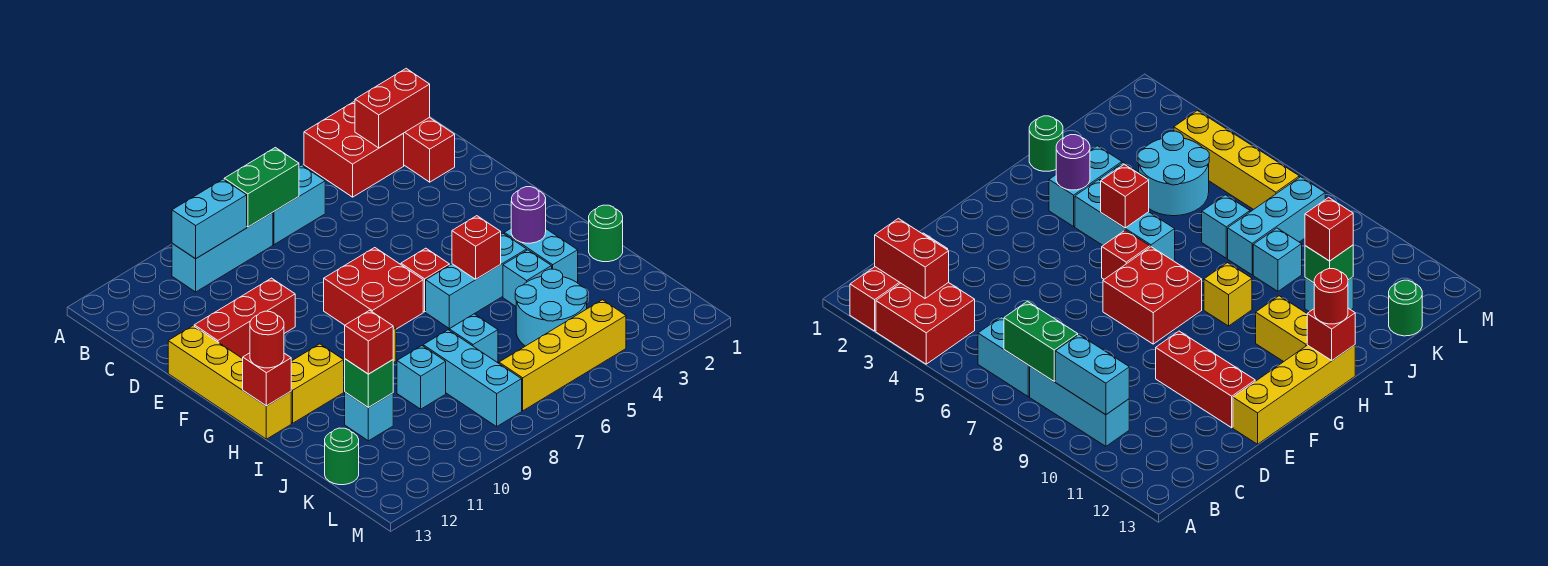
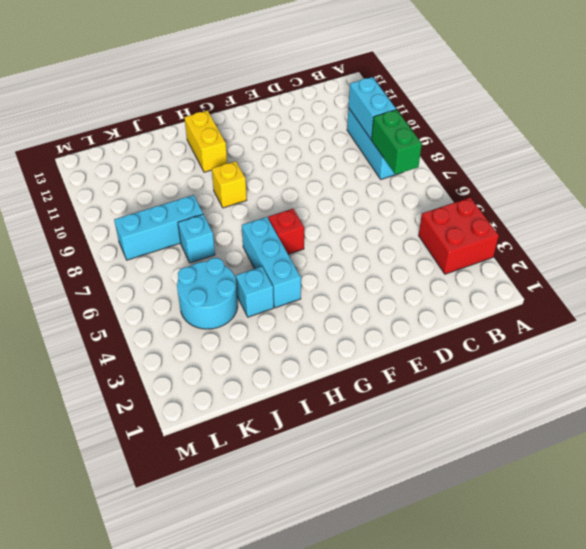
none -> red brick A2:C2 level 1
none -> cyan brick B6:B7 level 1
none -> red brick E10:E12 level 1
none -> yellow brick E13:H13 level 1

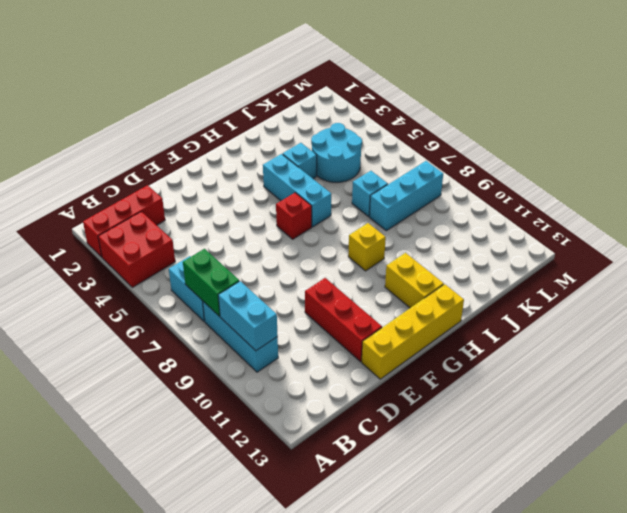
none -> red brick F7:G8 level 1
none -> cyan brick H3:I3 level 1
none -> green round brick I1 level 1
none -> cyan brick J9 level 1

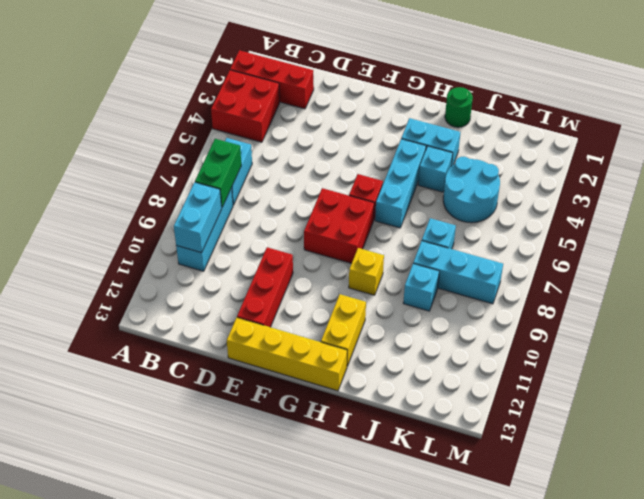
none -> cyan brick J11 level 1
none -> green round brick K13 level 1
none -> yellow brick L4:L7 level 1
none -> red brick B2:B3 level 2

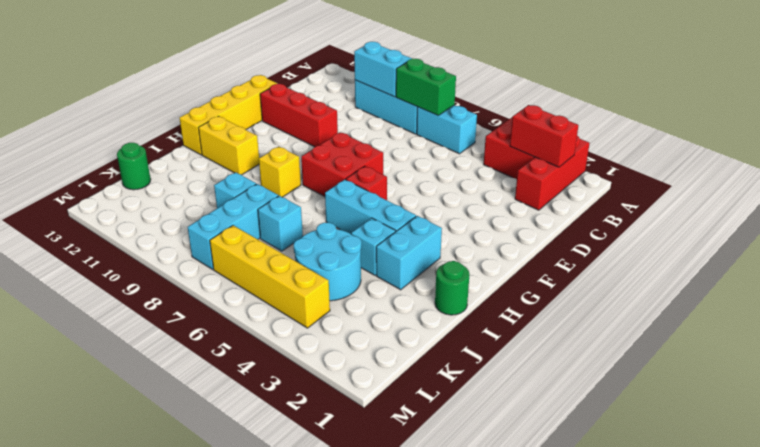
none -> cyan brick J11 level 1
none -> purple round brick H3 level 2
none -> red brick H5 level 2
none -> red brick H13 level 2

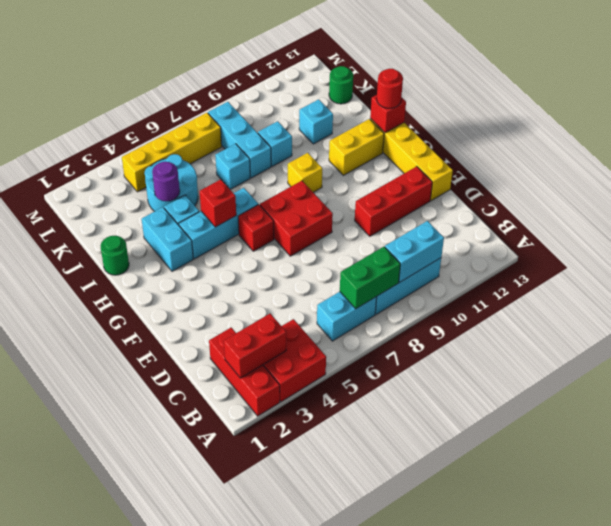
purple round brick J4 level 2 -> purple round brick H3 level 2
none -> green brick J11 level 2
none -> red brick J11 level 3

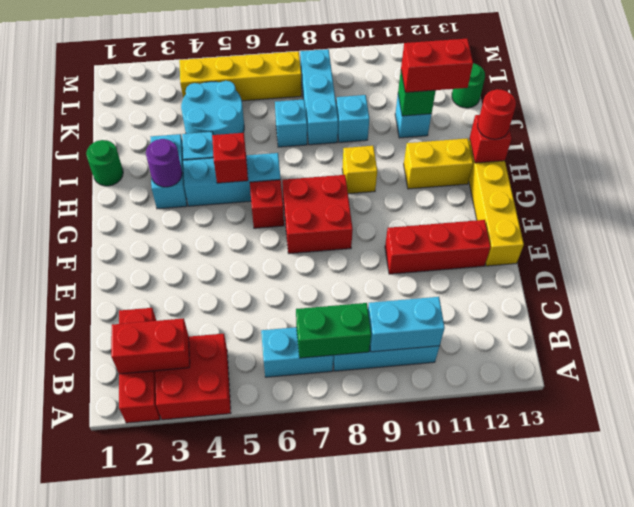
red brick J11:J12 level 3 -> red brick J11 level 3

